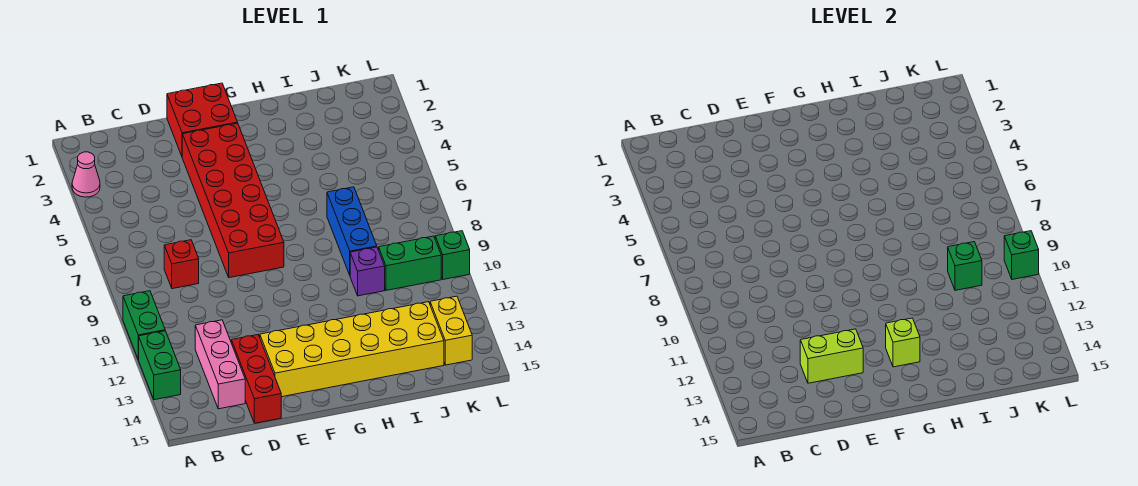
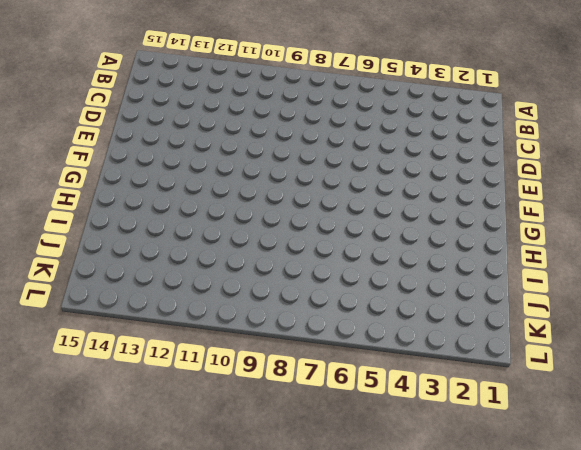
none -> pink cone A3 level 1
none -> green brick A10:A11 level 1
none -> green brick A12:A13 level 1

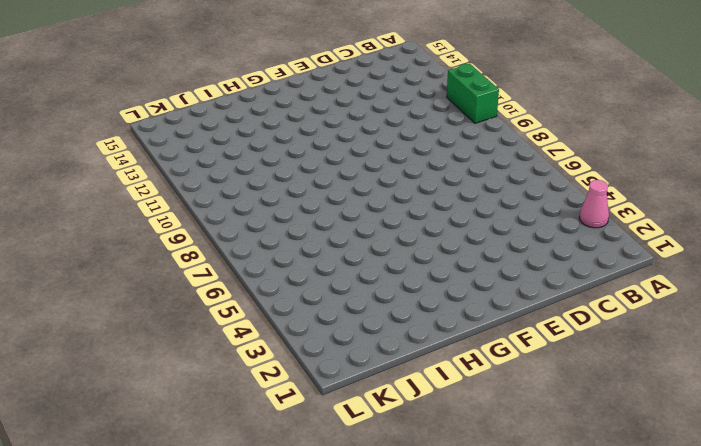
none -> green brick A12:A13 level 1
none -> red brick C8 level 1
none -> pink brick C12:C14 level 1

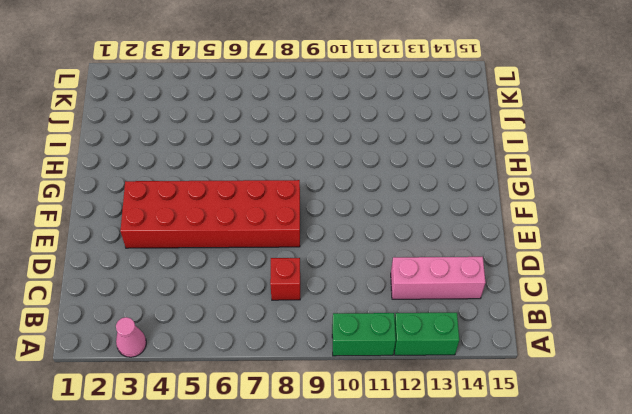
none -> red brick D13:D15 level 1
none -> red brick E1:F2 level 1
none -> yellow brick E13:J14 level 1

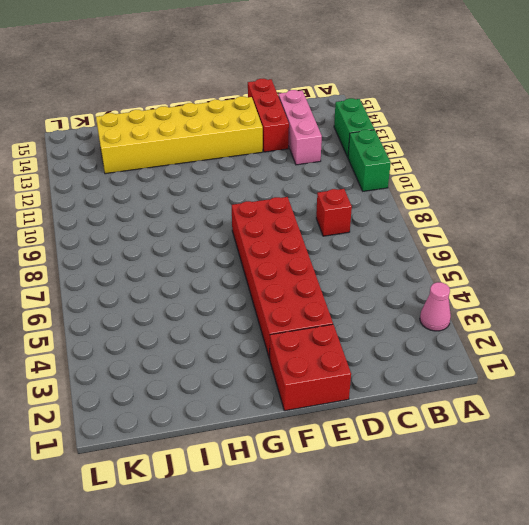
none -> blue brick I7:I9 level 1
none -> purple brick I10 level 1
none -> green brick J10:K10 level 1

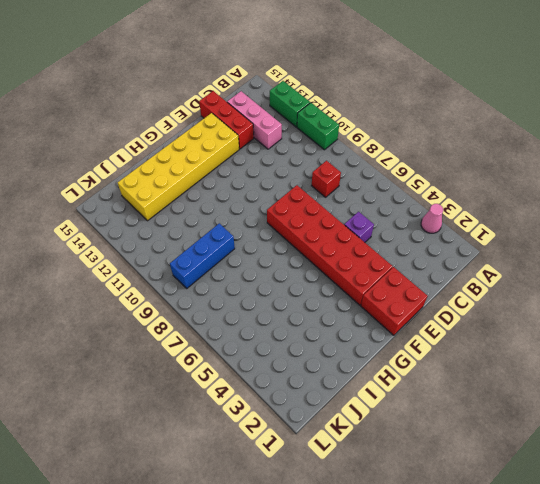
purple brick D5 level 1 -> purple brick I10 level 1
blue brick I9:K9 level 1 -> blue brick I7:I9 level 1
none -> green brick J10:K10 level 1
none -> yellow brick K13:K14 level 1
none -> green brick L10 level 1

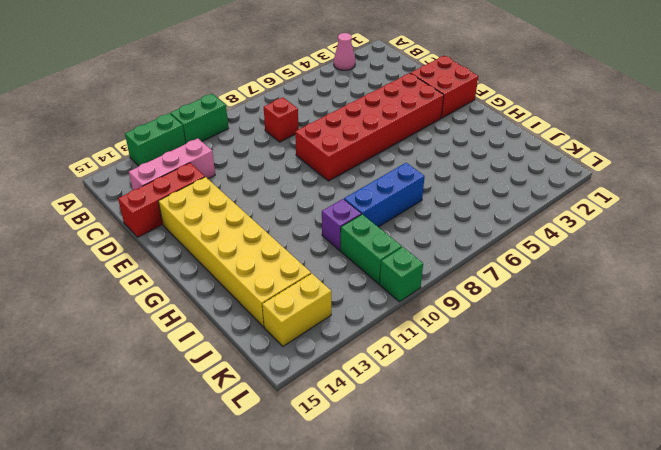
none -> lime brick D13:E13 level 2
none -> lime brick G13 level 2
none -> green brick J10 level 2

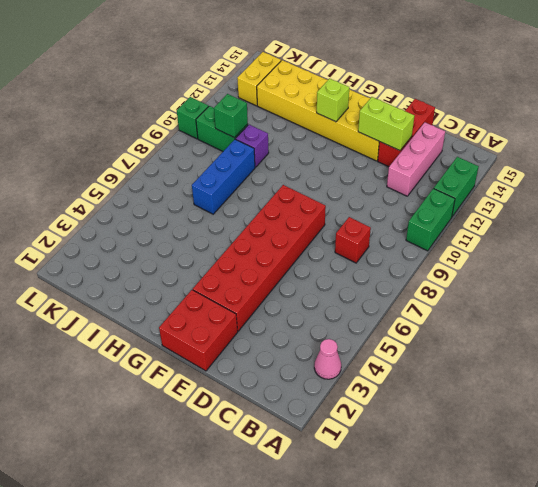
none -> green brick L10 level 2

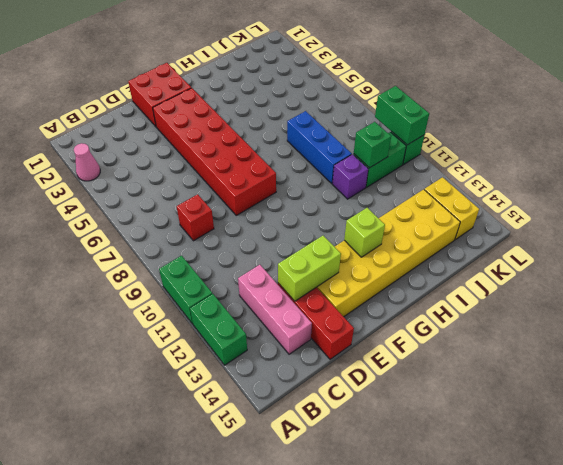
green brick L9:L10 level 2 -> green brick L10 level 2

